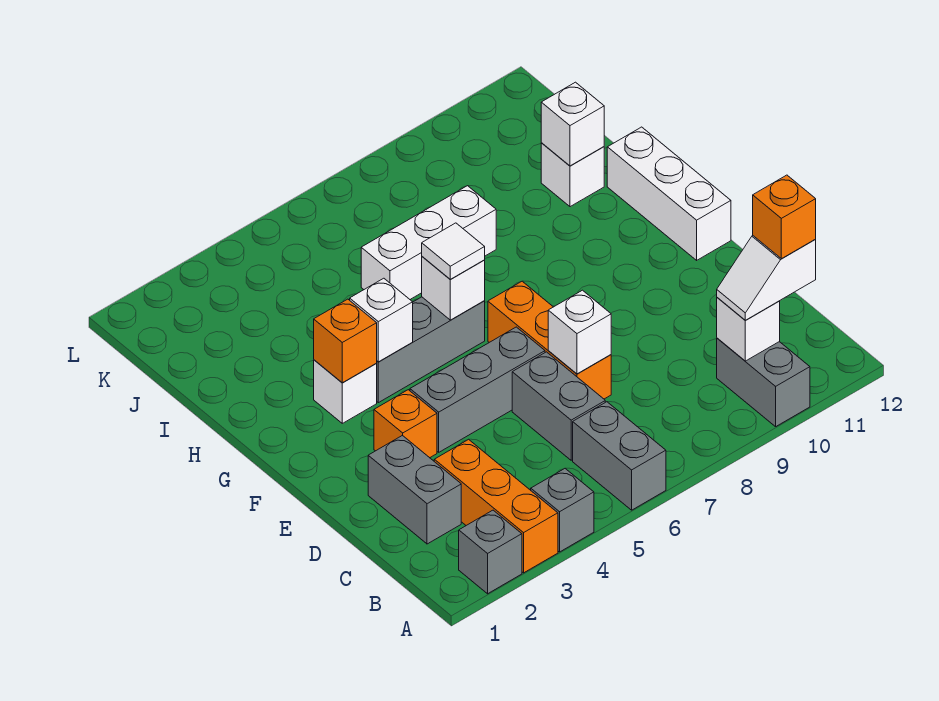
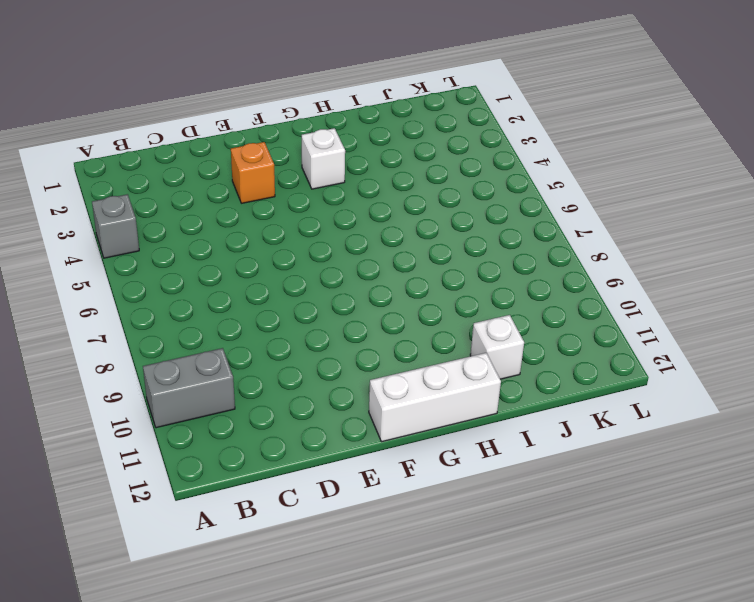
none -> grey brick A2 level 1
none -> orange brick A3:C3 level 1
none -> grey brick A6:B6 level 1

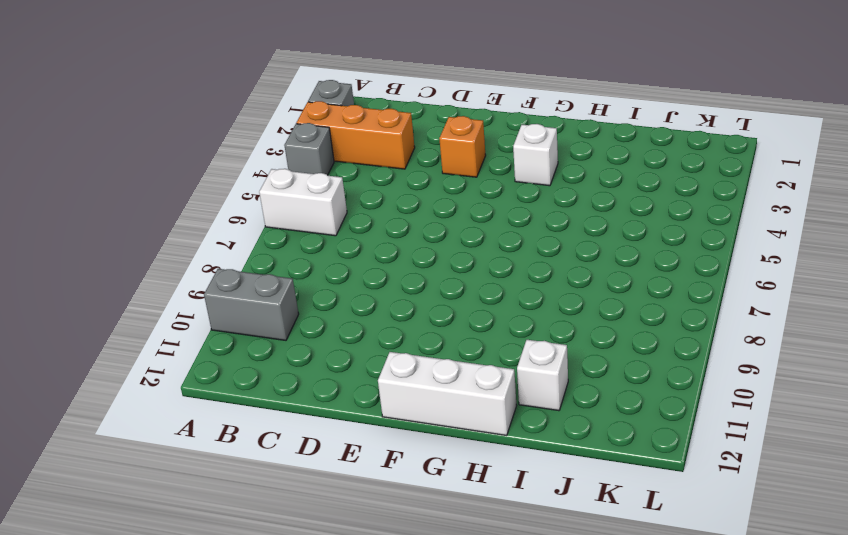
white brick A6:B6 level 1 -> grey brick A6:B6 level 1
none -> grey brick C2:D2 level 1
none -> grey brick C6:D6 level 1
none -> orange brick D7:F7 level 1

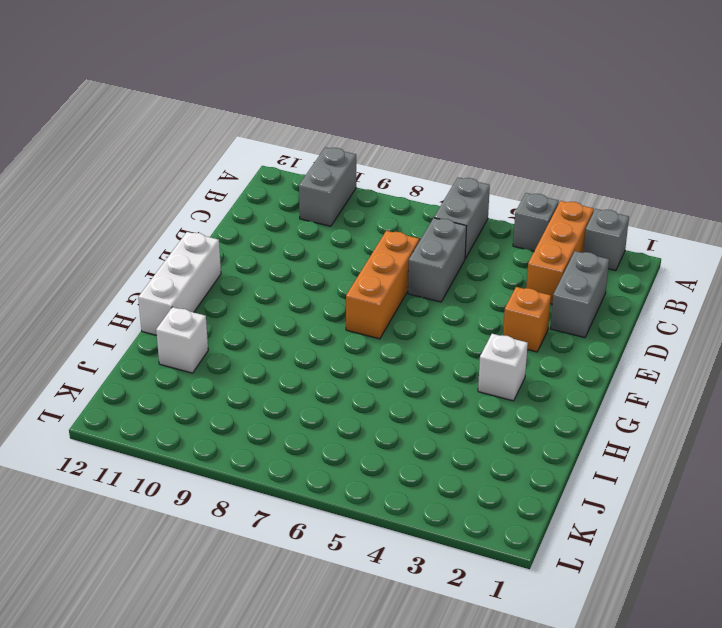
none -> grey brick E4:E6 level 1
none -> grey brick G4:G6 level 1
none -> white brick I6:I8 level 1

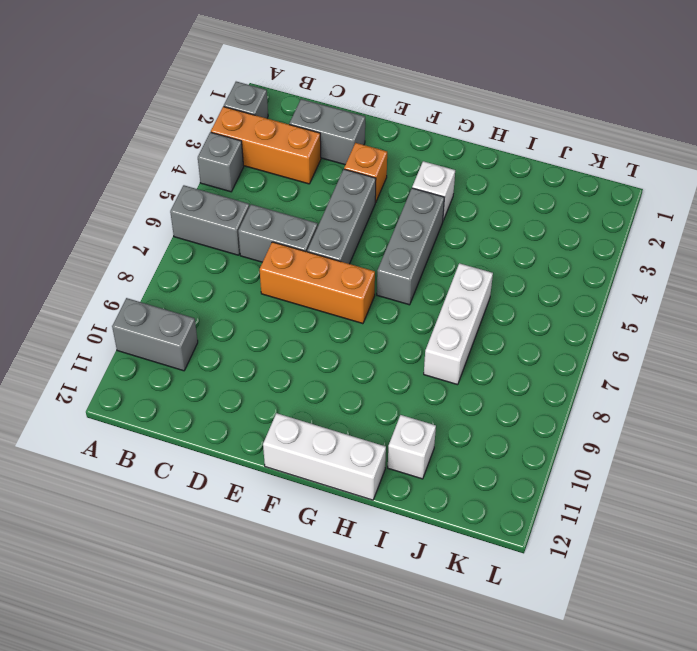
none -> white brick B10 level 2
none -> white brick D7 level 2
none -> orange brick G3 level 2

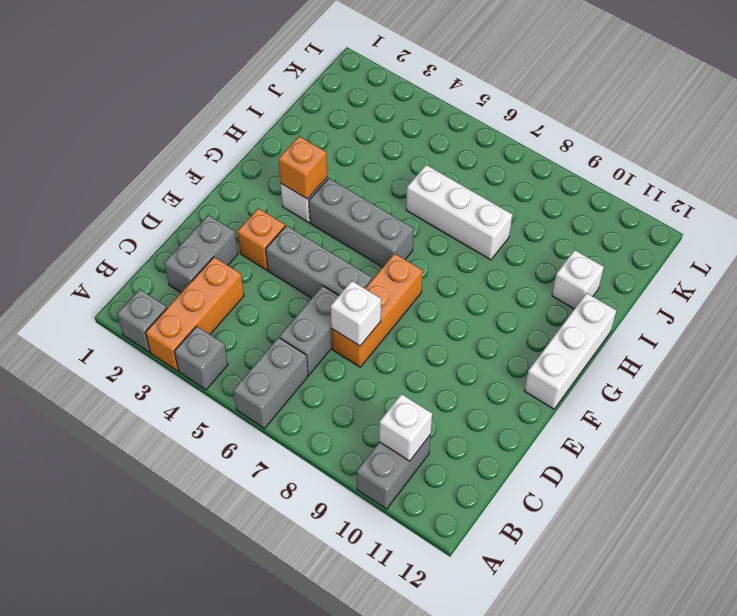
none -> white brick G4 level 2
none -> white brick G6 level 2
none -> white brick I11 level 2

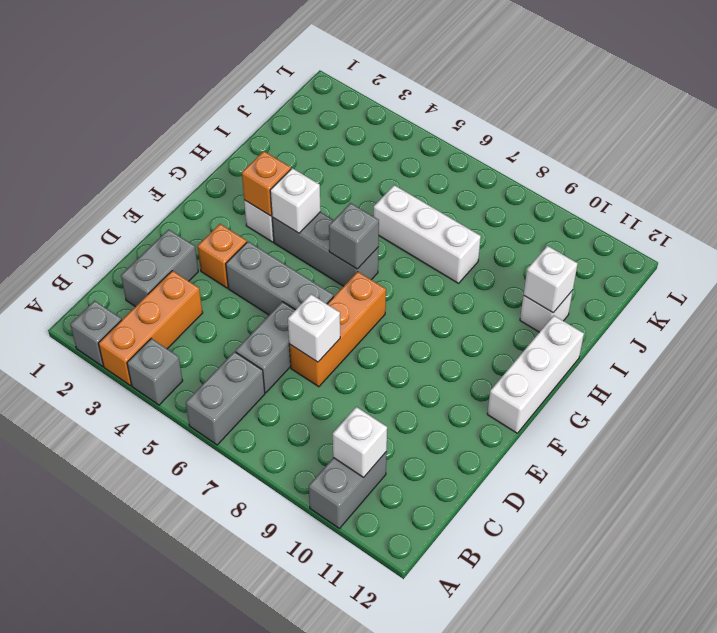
grey brick G6 level 2 -> white brick G6 level 2
none -> white slope B10:B11 level 3 top 11
none -> white tile G6 level 3
none -> orange brick B11 level 4

